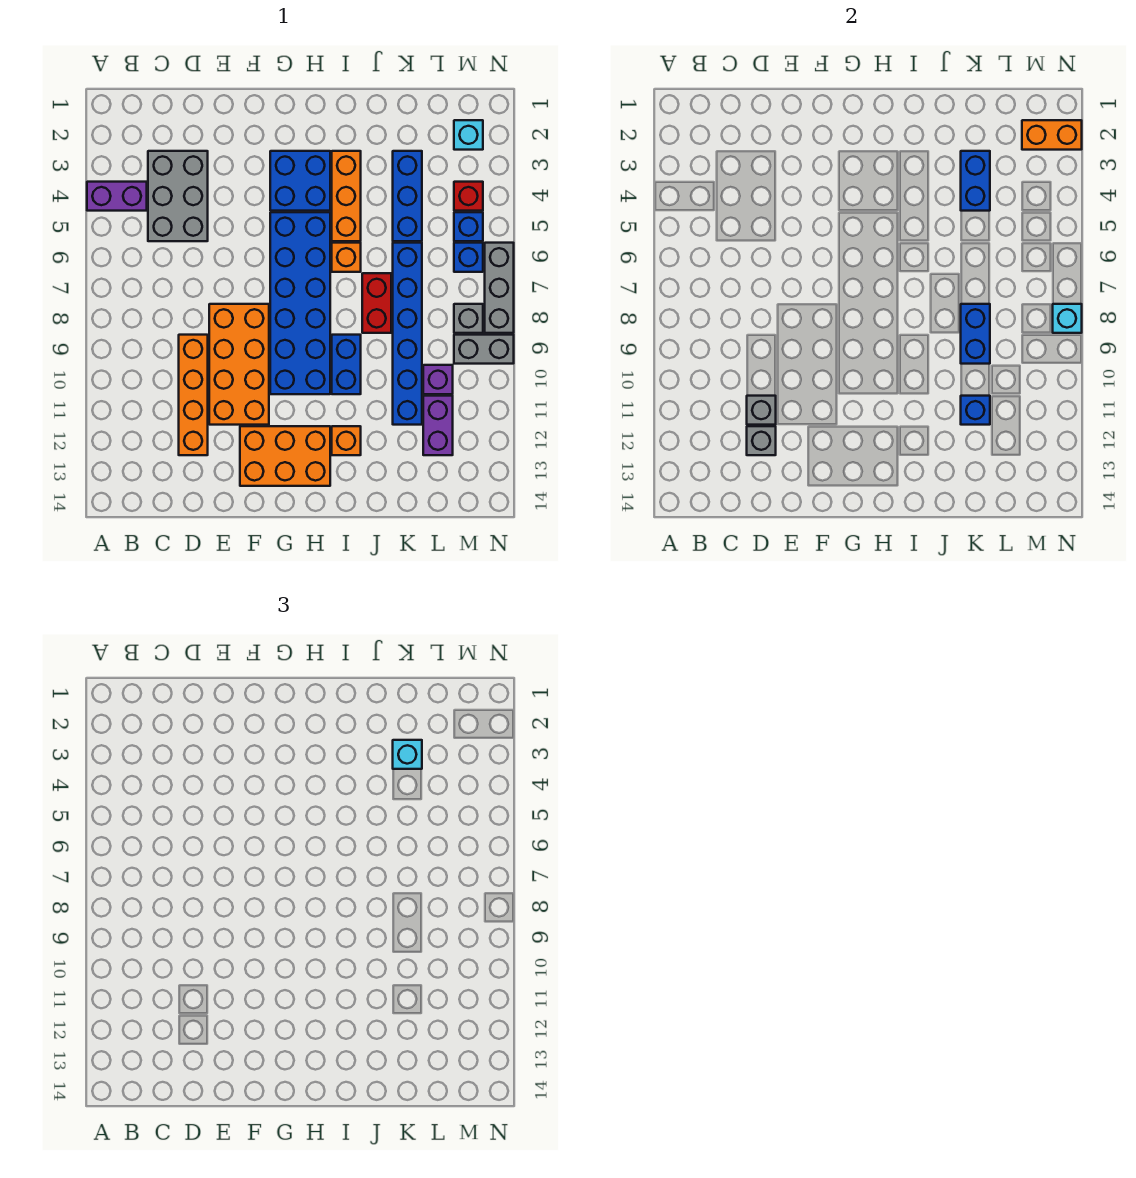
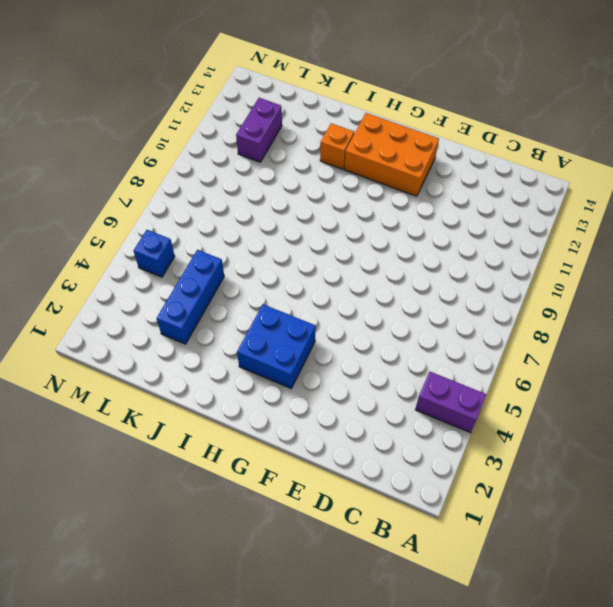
none -> grey brick C3:D5 level 1
none -> orange brick D9:D12 level 1
none -> orange brick E8:F11 level 1
none -> blue brick G5:H10 level 1

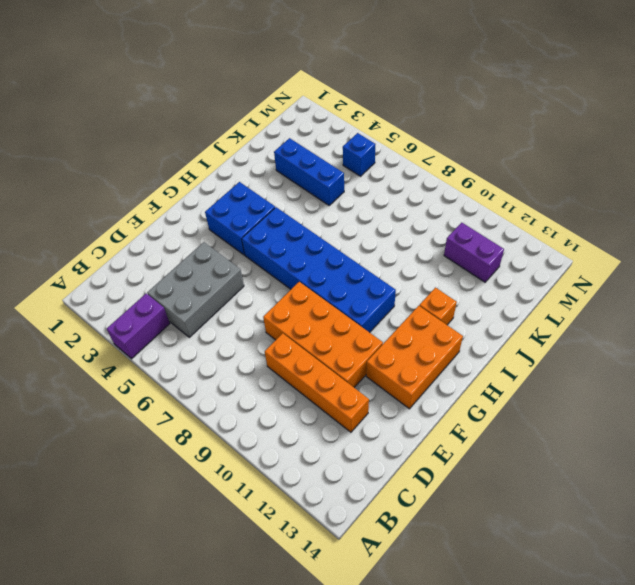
grey brick C4:E5 level 1 -> grey brick C3:D5 level 1
none -> orange brick I3:I5 level 1
none -> orange brick I6 level 1
none -> blue brick I9:I10 level 1
none -> red brick J7:J8 level 1

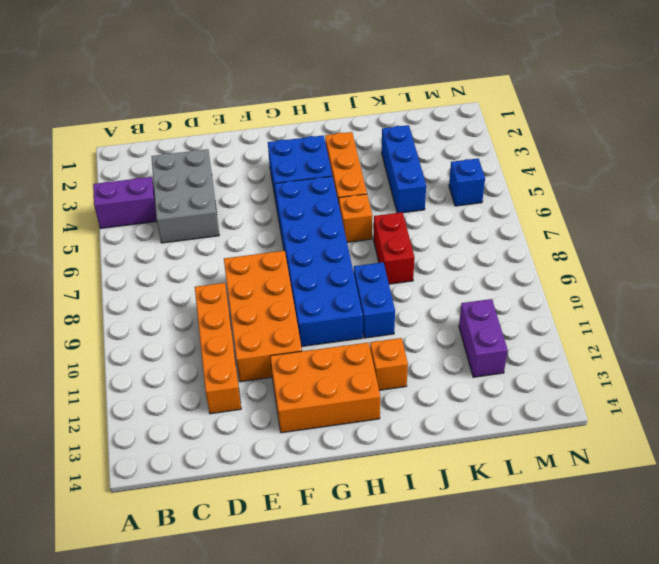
none -> blue brick K6:K11 level 1
none -> purple brick L10 level 1
none -> cyan brick M2 level 1
none -> red brick M4 level 1

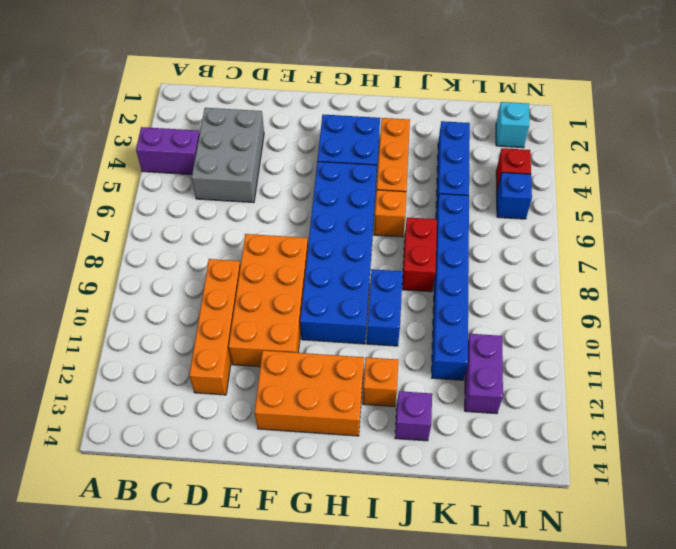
purple brick J13 level 1 -> purple brick L10 level 1
none -> blue brick M6 level 1
none -> grey brick M8 level 1
none -> grey brick M9:N9 level 1
none -> grey brick N6:N8 level 1

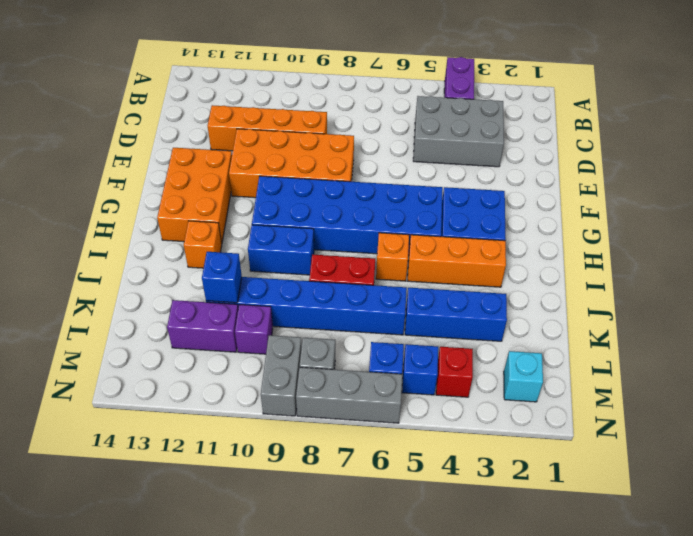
none -> grey brick D11 level 2
none -> grey brick D12 level 2
none -> blue brick K3:K4 level 2
none -> blue brick K8:K9 level 2

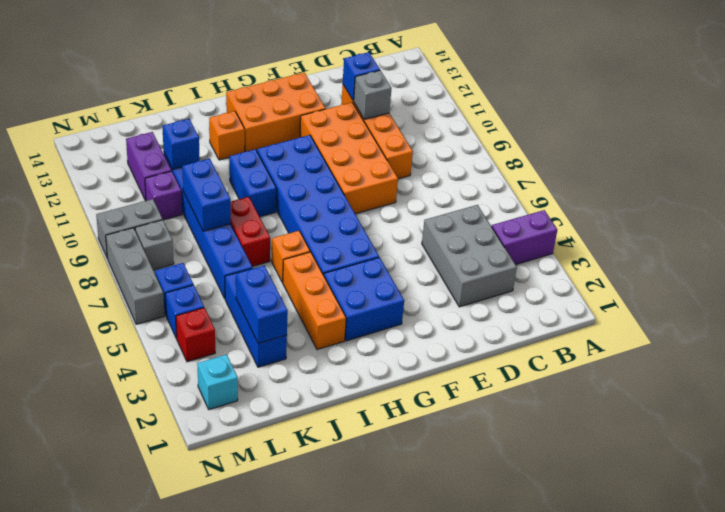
blue brick D12 level 2 -> grey brick D12 level 2
none -> orange brick M2:N2 level 2
none -> cyan brick N8 level 2
none -> cyan brick K3 level 3

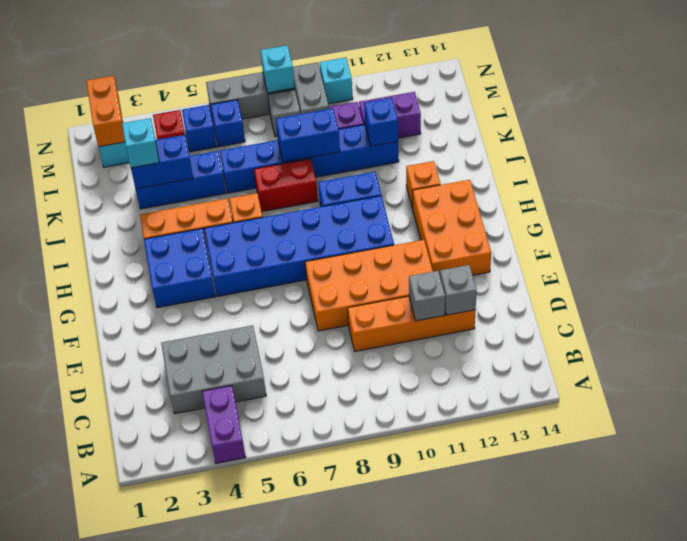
cyan brick N10 level 1 -> none

